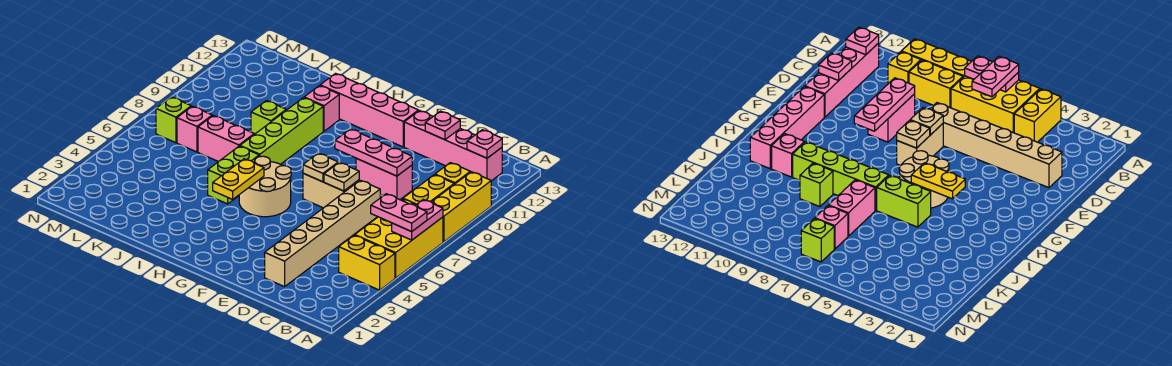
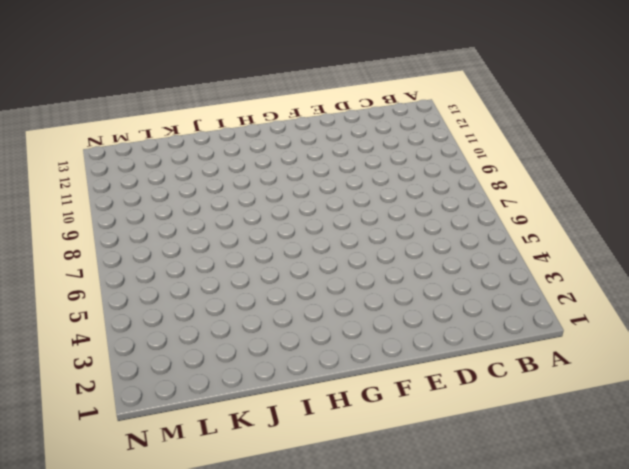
none -> yellow brick A4:B4 level 1
none -> yellow brick A5:B7 level 1
none -> yellow brick A8:A10 level 1

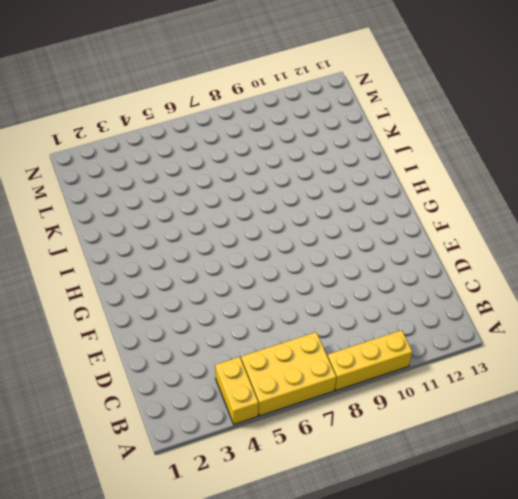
none -> yellow brick B8:B9 level 1
none -> yellow brick B10 level 1
none -> pink brick B12:E12 level 1

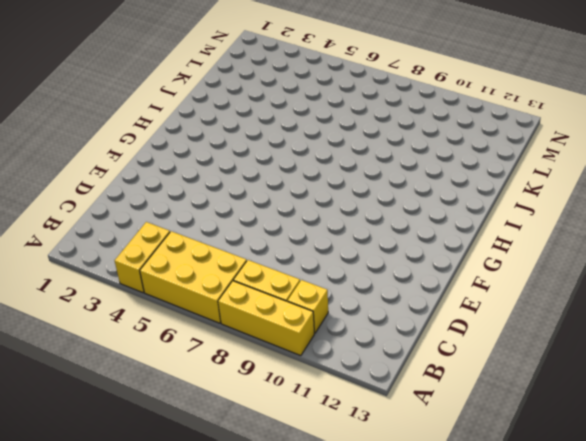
none -> pink brick B12:E12 level 1
none -> tan brick D2:D7 level 1
none -> pink brick D9:E9 level 1

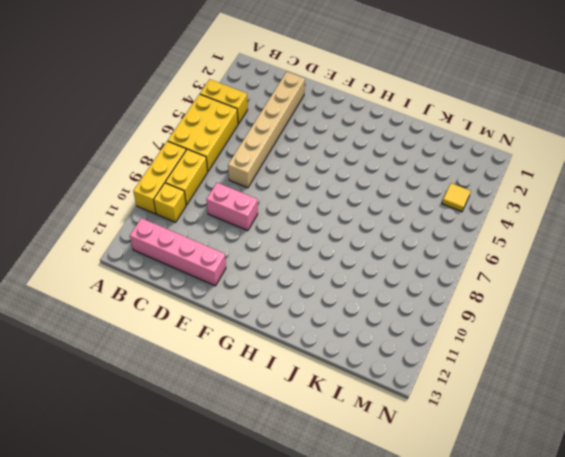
yellow tile M4 level 1 -> none
none -> tan brick E7:F7 level 1
none -> pink brick F12:I12 level 1
none -> tan round brick G5:H6 level 1

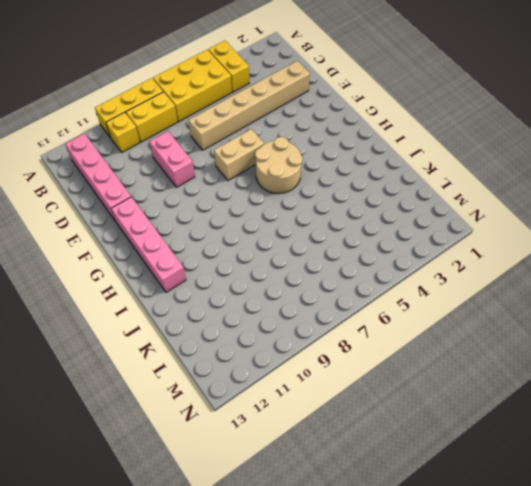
tan brick F6:F7 level 1 -> tan brick E7:F7 level 1
none -> lime brick I5:I6 level 1
none -> lime brick I7:I10 level 1
none -> pink brick I11 level 1

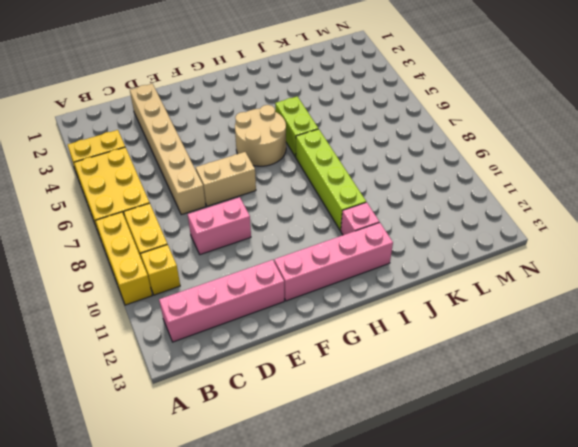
none -> pink brick J7:K7 level 1
none -> lime brick J9 level 1
none -> pink brick L7 level 1

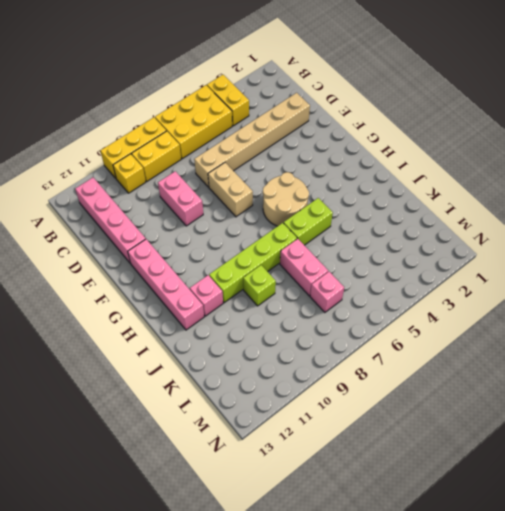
none -> lime brick M7 level 1
none -> pink plate A6:A7 level 2
none -> pink plate B12 level 2

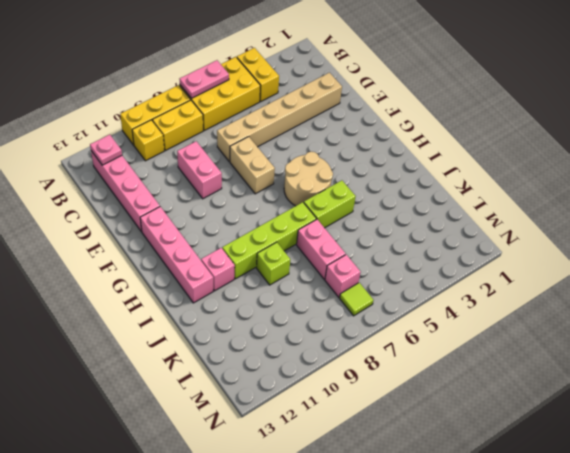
lime tile M7 level 1 -> lime brick M7 level 1
none -> pink plate D9:F9 level 2
none -> pink plate D12 level 2
none -> tan plate E7 level 2

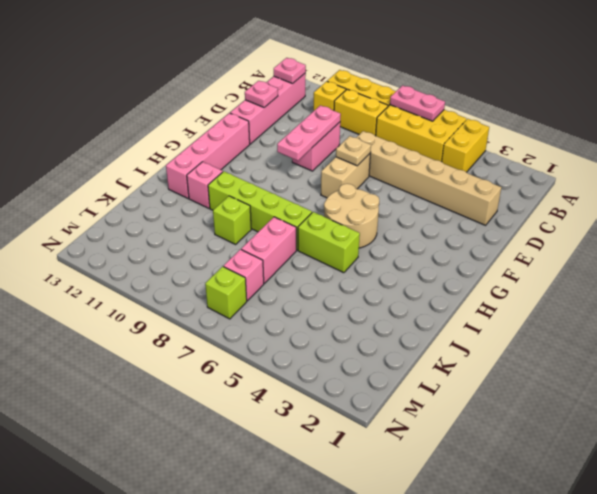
none -> tan plate F7 level 2
none -> yellow plate H4:H5 level 2
none -> pink plate A6:B6 level 3

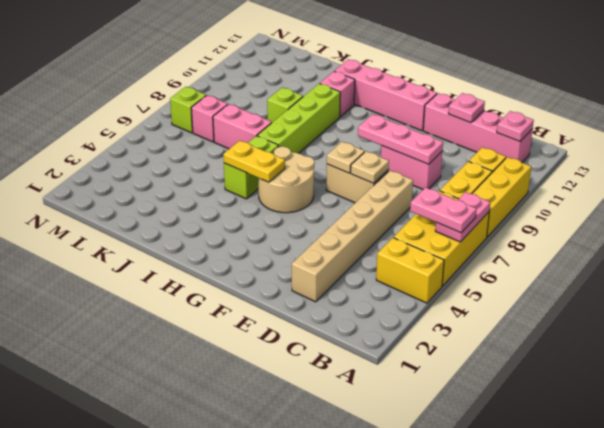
yellow plate H5:I5 level 2 -> yellow plate H4:H5 level 2

